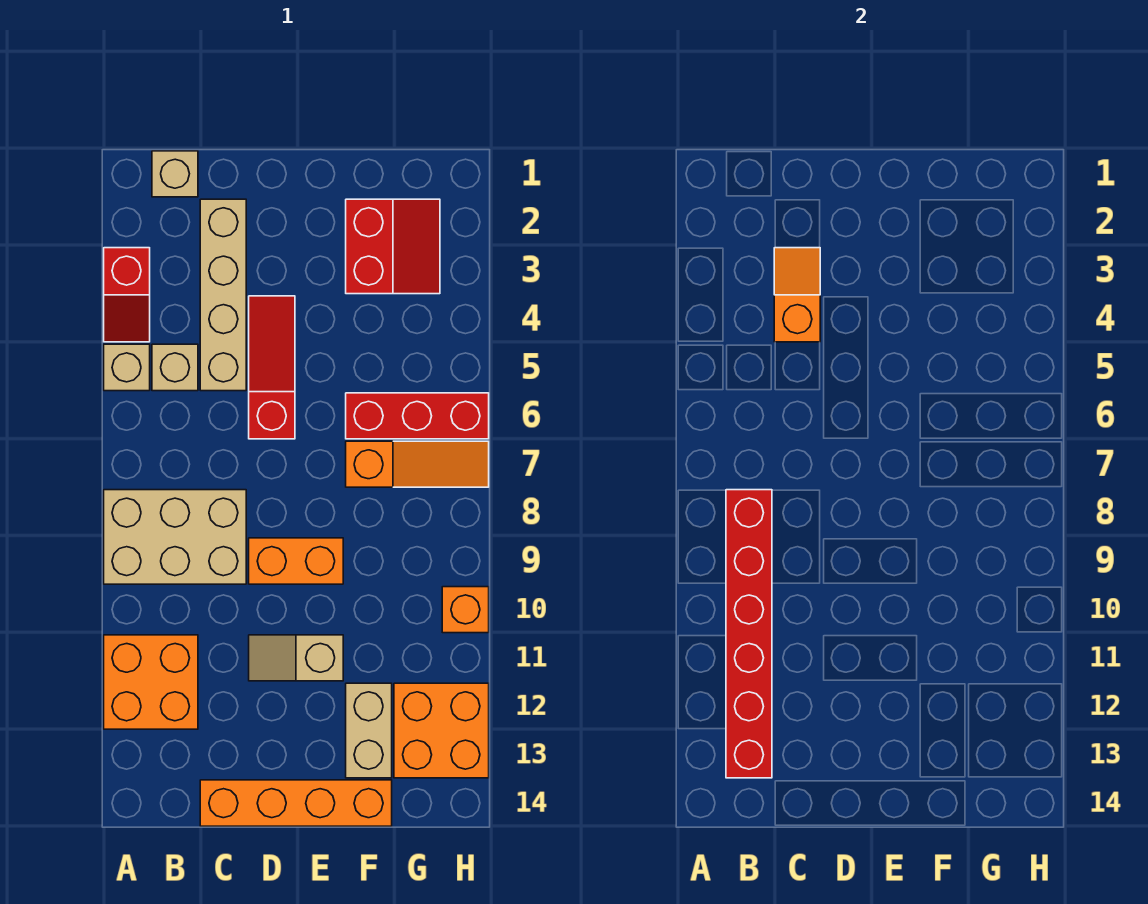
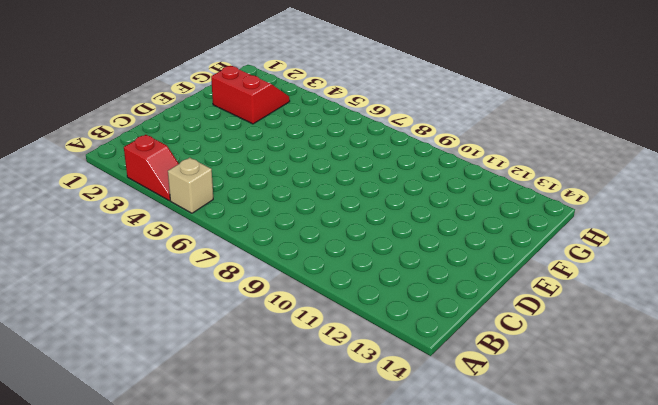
none -> tan brick A8:C9 level 1
none -> orange brick A11:B12 level 1
none -> tan brick B1 level 1

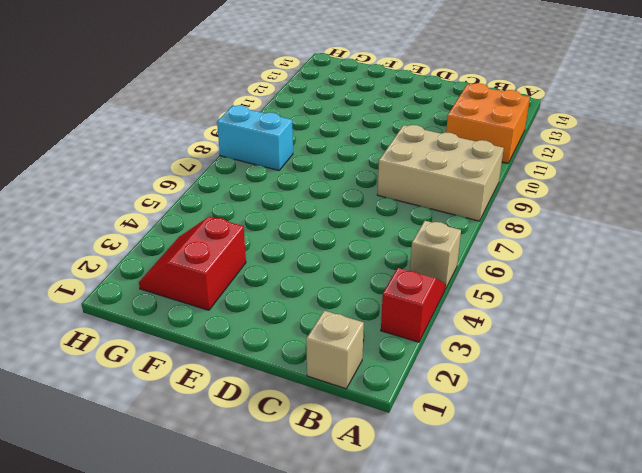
cyan brick G8:H8 level 1 -> none
none -> tan brick B5 level 1
none -> tan brick C2:C5 level 1
none -> orange brick C14:F14 level 1

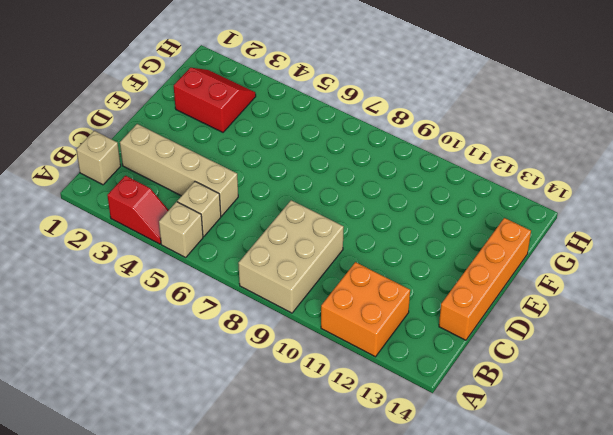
none -> red slope D4:D6 level 1 top 6
none -> orange brick D9:E9 level 1
none -> tan slope D11:E11 level 1 top E

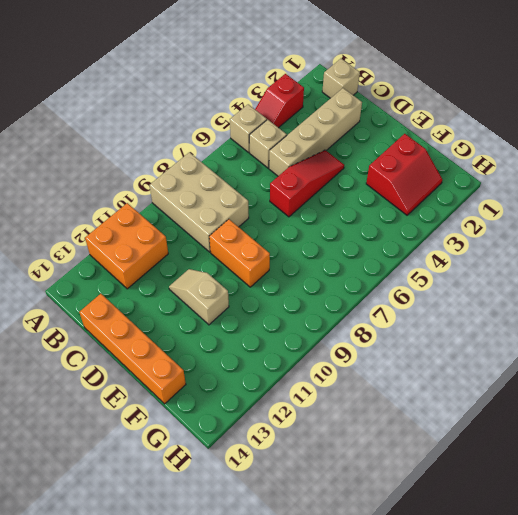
none -> red brick F6:H6 level 1
none -> orange slope F7:H7 level 1 top F
none -> tan brick F12:F13 level 1

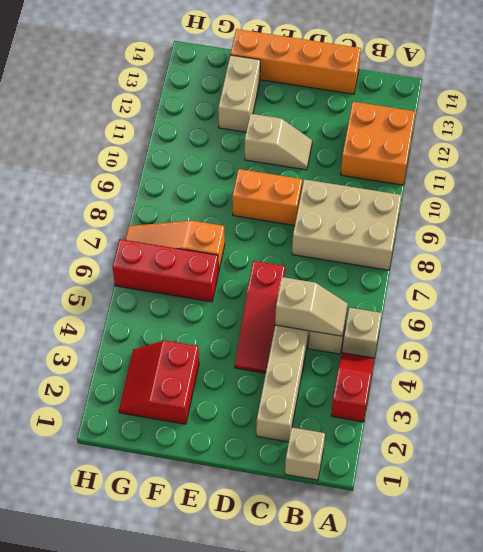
tan slope B5:C5 level 2 top C -> none
none -> orange brick G12:H13 level 1
none -> orange brick H10 level 1
none -> red brick B8:B13 level 2

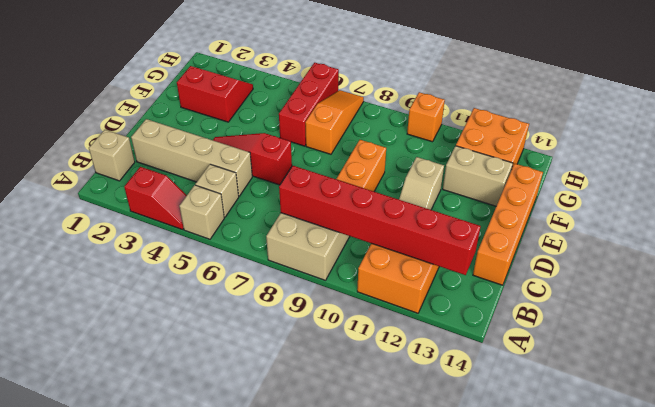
none -> orange slope C3:C4 level 2 top 4

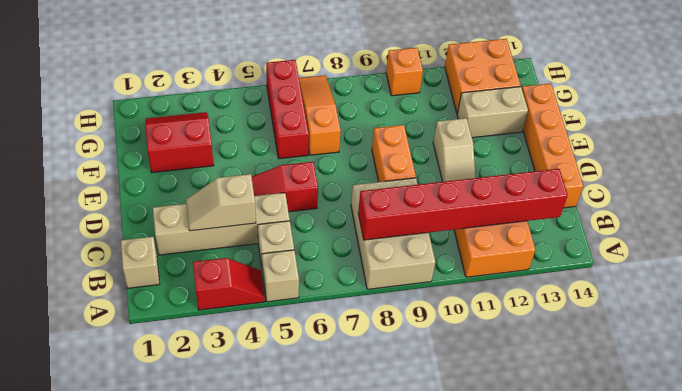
tan slope C3:C4 level 2 top 4 -> orange slope C3:C4 level 2 top 4

